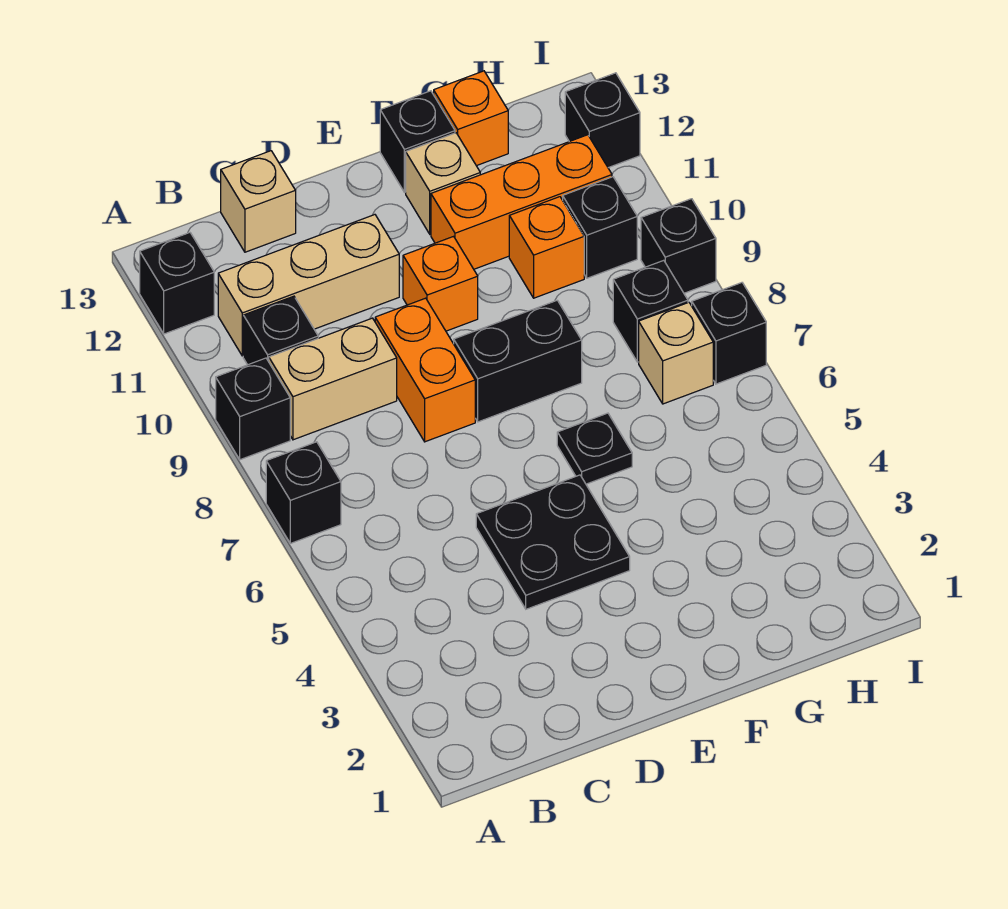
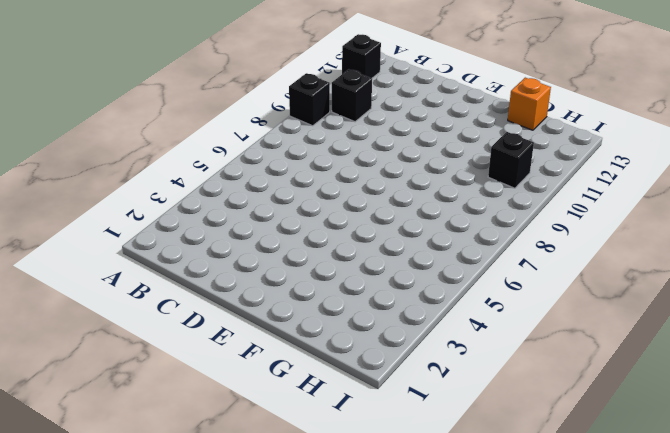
none -> black brick A7 level 1
none -> tan brick B9:C9 level 1
none -> tan brick B11:D11 level 1

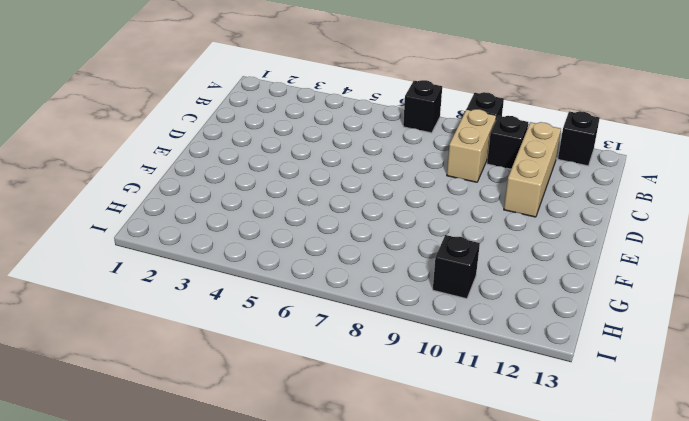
none -> tan brick C13 level 1
none -> black plate D4:E5 level 1
none -> orange brick D8:D9 level 1

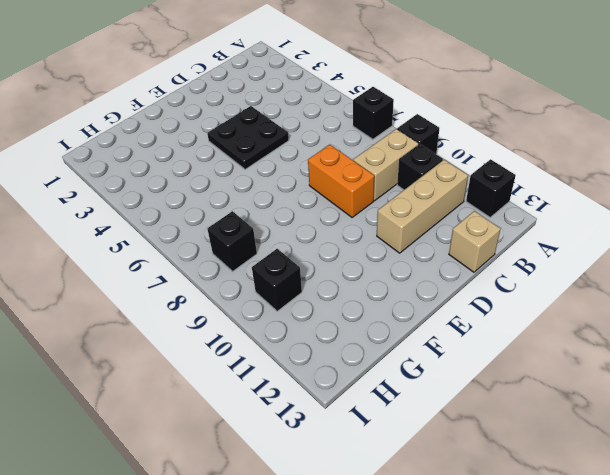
none -> black brick E8:F8 level 1
none -> orange brick E10 level 1
none -> black plate F6 level 1

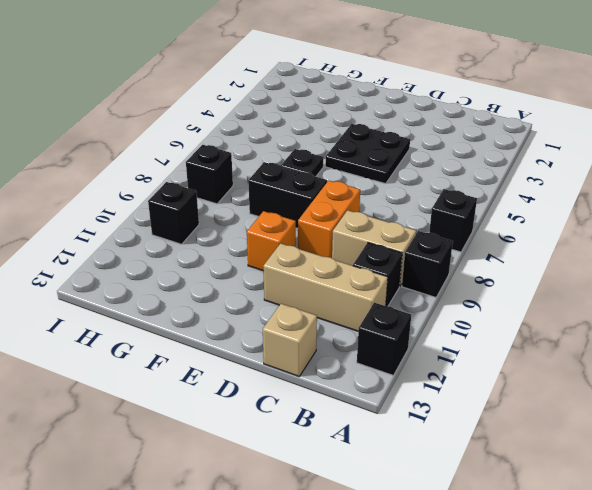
none -> orange brick F11:H11 level 1
none -> tan brick F12 level 1
none -> black brick F13 level 1

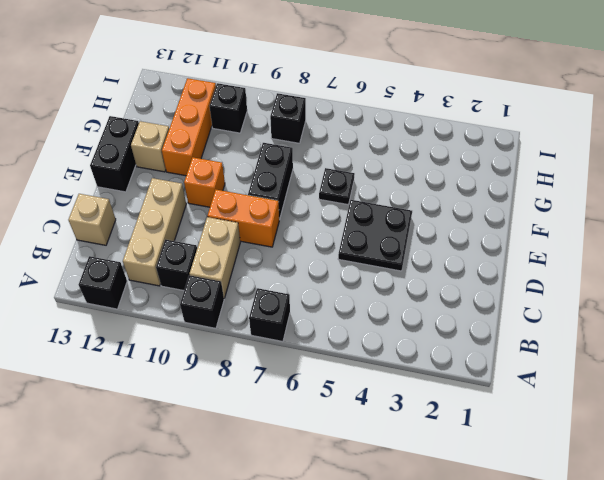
black brick E13:F13 level 1 -> black brick F13 level 1
none -> orange brick G10 level 1
none -> orange brick G13 level 1
none -> tan brick H7 level 1

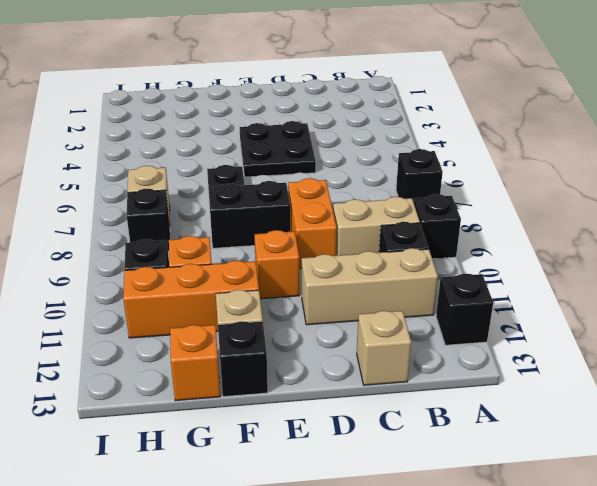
none -> black brick I7 level 1
none -> black brick I9 level 1
none -> black brick I12 level 1

